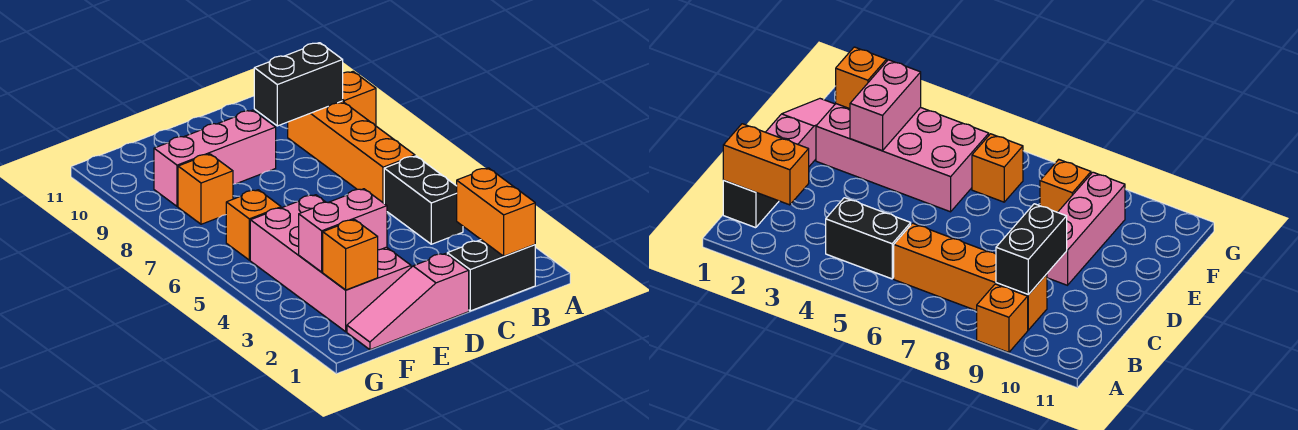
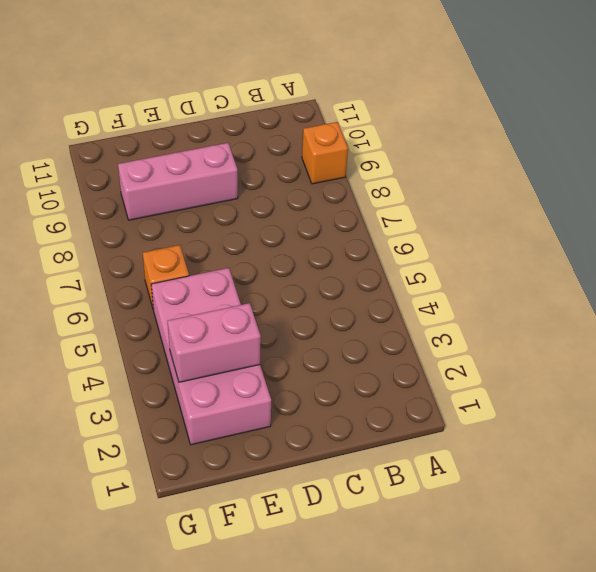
none -> black brick B1:C1 level 1
none -> black brick B4:B5 level 1
none -> orange brick B6:B9 level 1

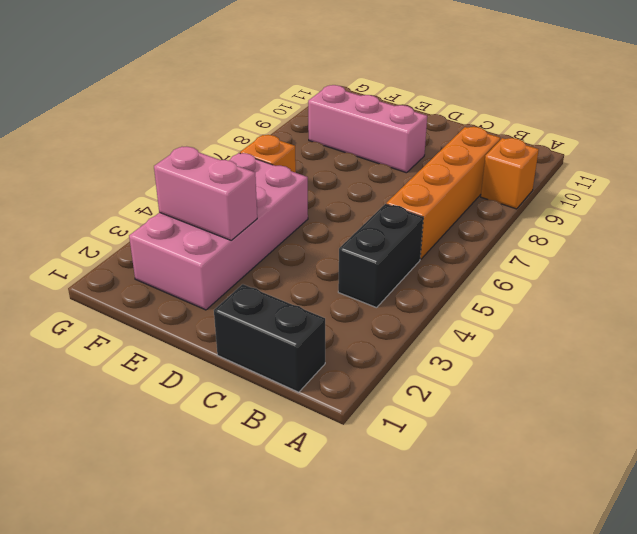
none -> pink slope D1:F1 level 1 top D
none -> orange brick F8 level 1
none -> orange brick B1:B2 level 2

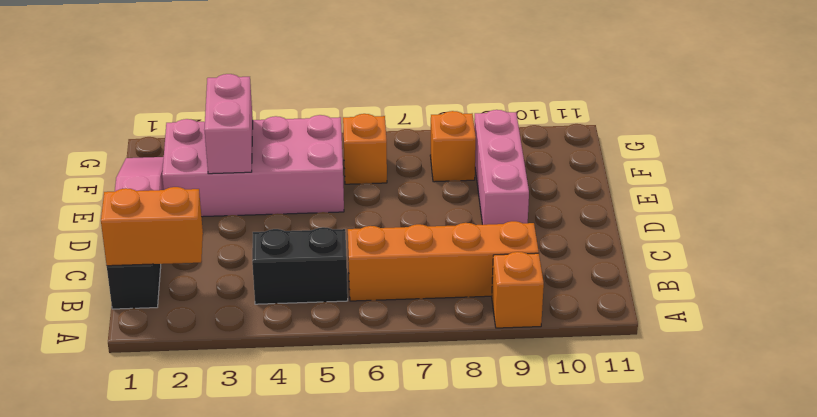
none -> black brick B9:C9 level 2
none -> orange brick F2 level 2

